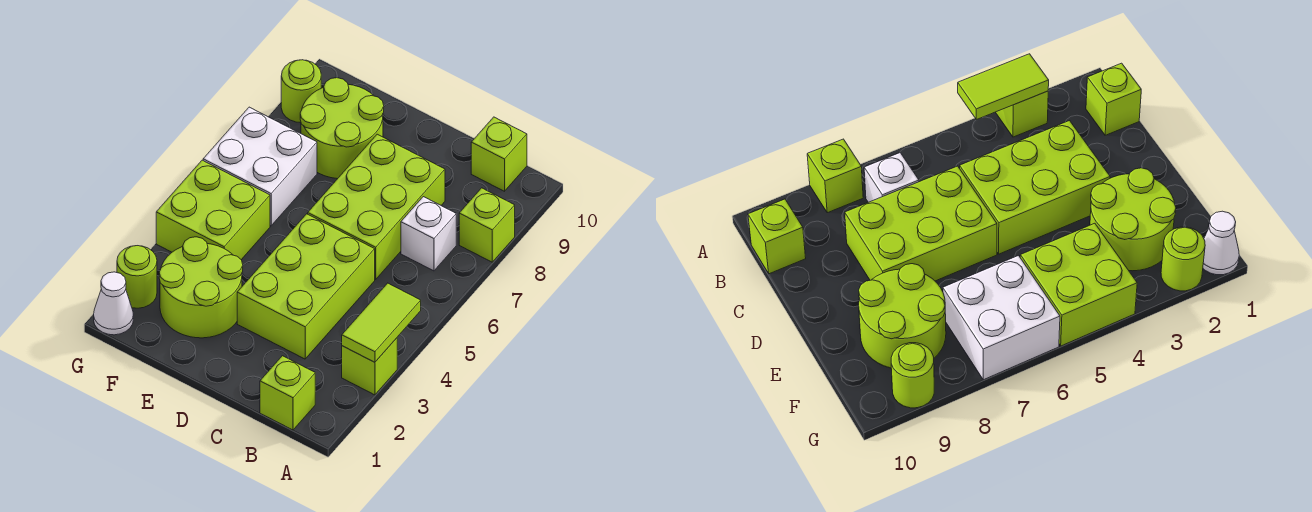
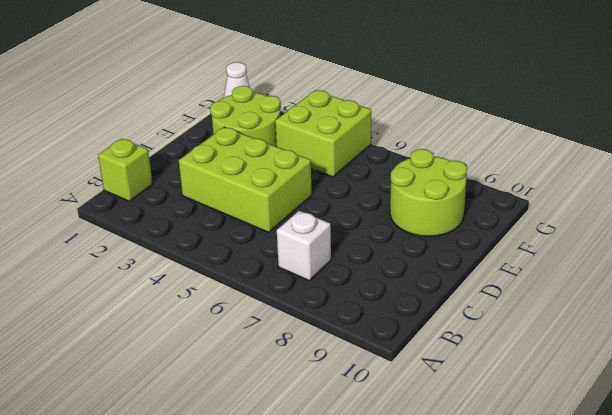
none -> lime brick A3 level 1
none -> lime brick A8 level 1
none -> lime brick B10 level 1

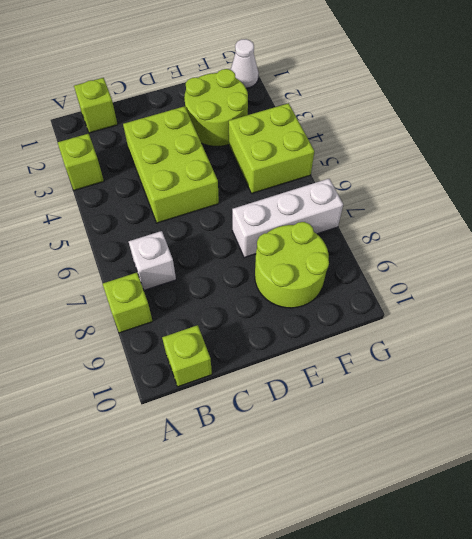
white brick E7:G7 level 1 -> white brick F6:G7 level 1
none -> lime brick C6:D8 level 1
none -> lime round brick G2 level 1
none -> lime round brick G9 level 1

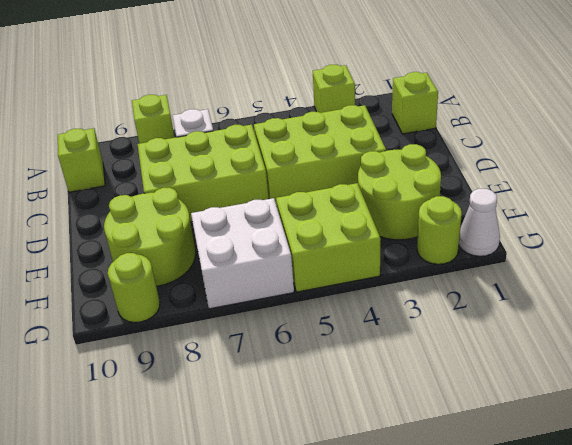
none -> lime tile A3:A4 level 2

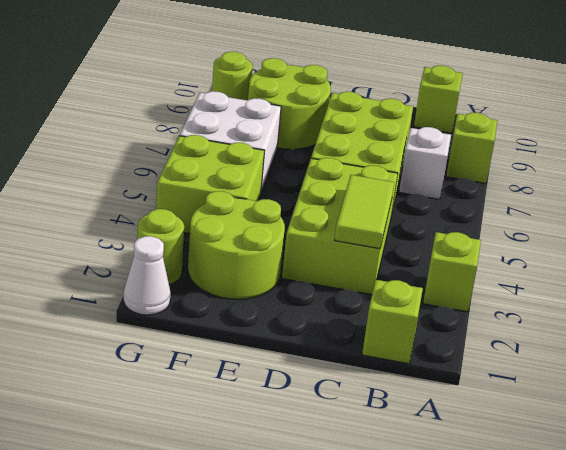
lime tile C3:C4 level 2 -> lime tile A3:A4 level 2

